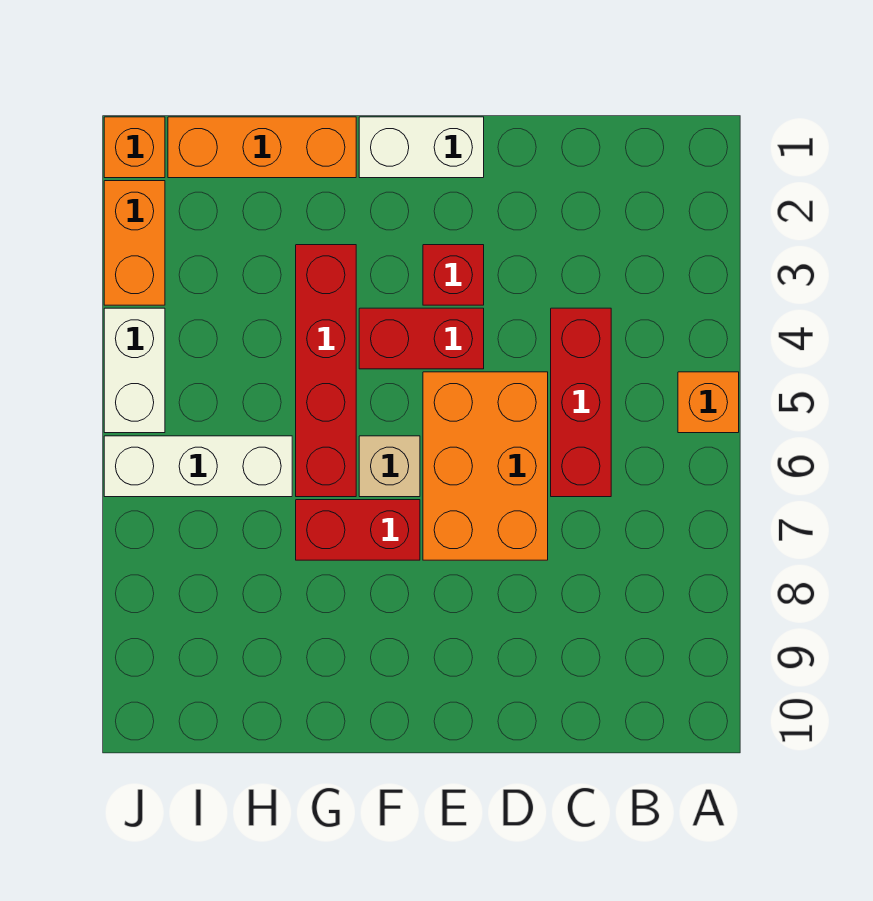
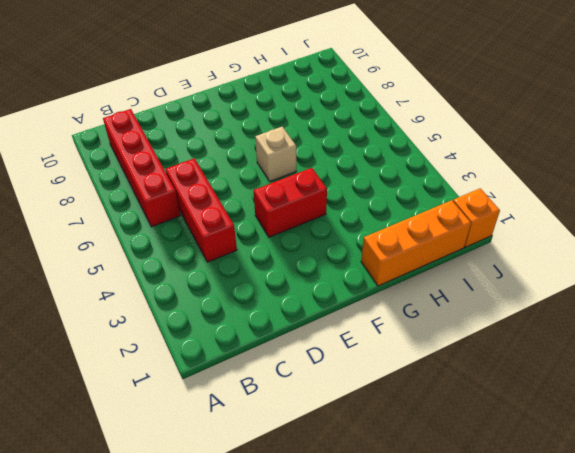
red brick B6:B9 level 1 -> red brick G3:G6 level 1
none -> orange brick A5 level 1
none -> orange brick D5:E7 level 1
none -> white brick E1:F1 level 1

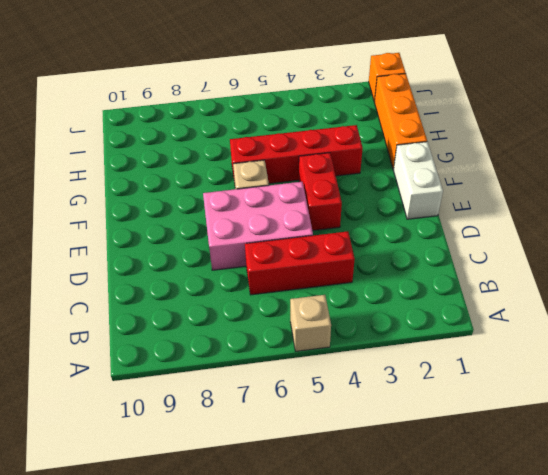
tan brick A5 level 1 -> orange brick A5 level 1
pink brick D5:E7 level 1 -> orange brick D5:E7 level 1
none -> red brick E3 level 1
none -> red brick F7:G7 level 1
none -> white brick H6:J6 level 1

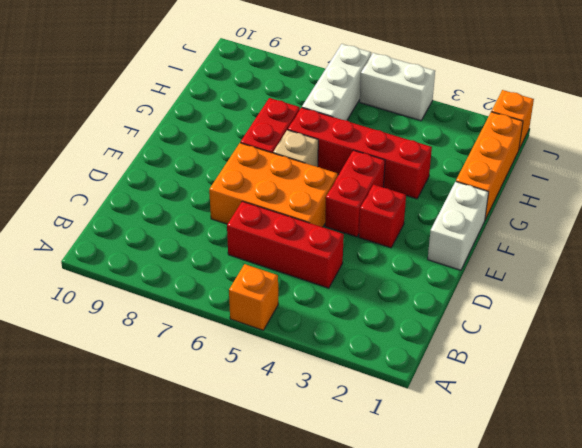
none -> orange brick J2:J3 level 1

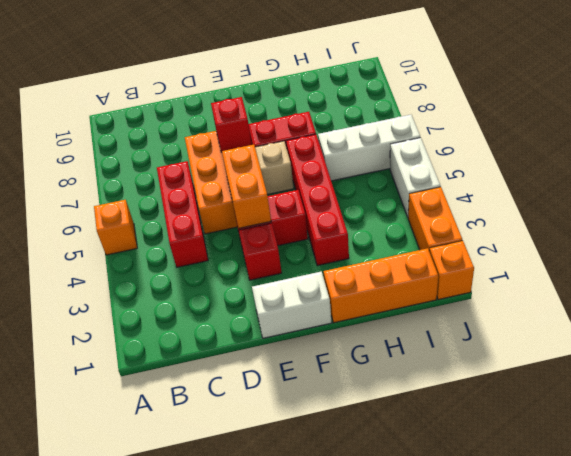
orange brick E4:E5 level 2 -> none
red brick E7 level 2 -> none

